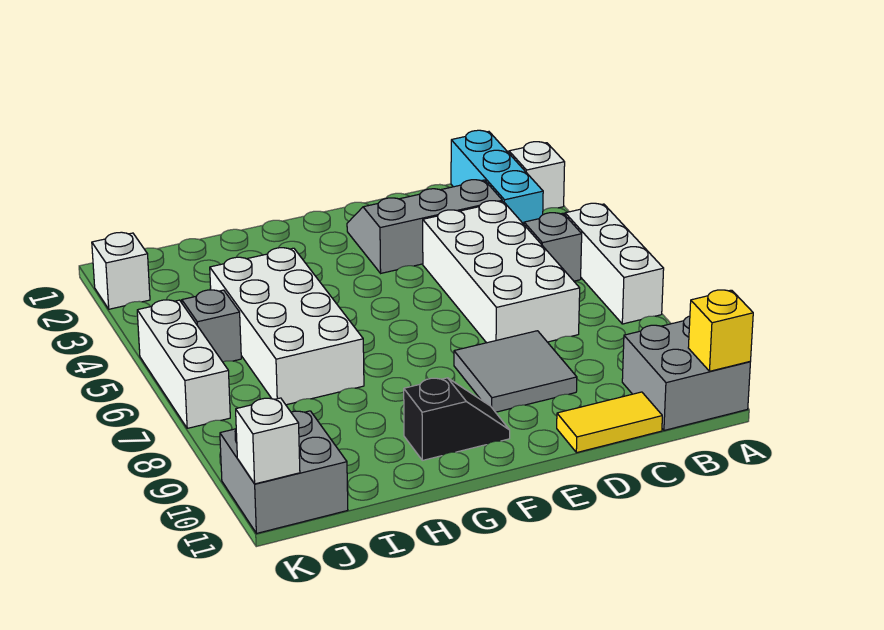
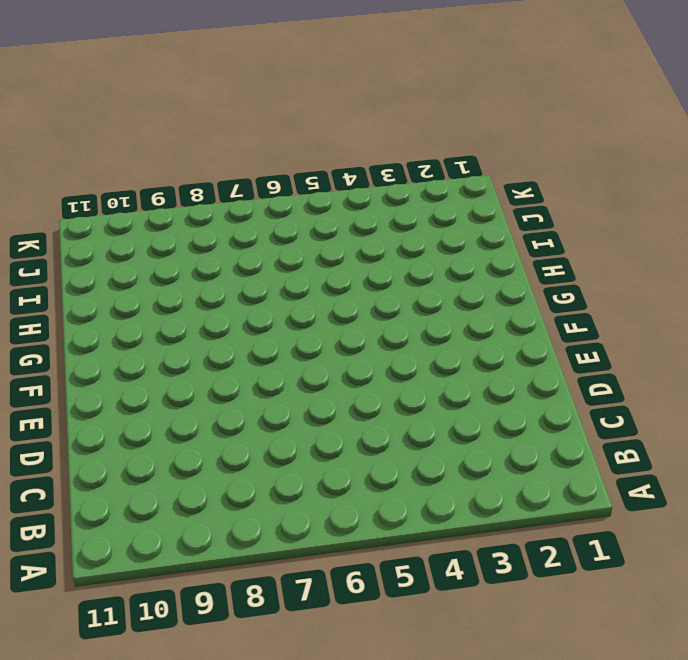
none -> white brick A2 level 1
none -> white brick A5:A7 level 1
none -> grey brick A10:B11 level 1

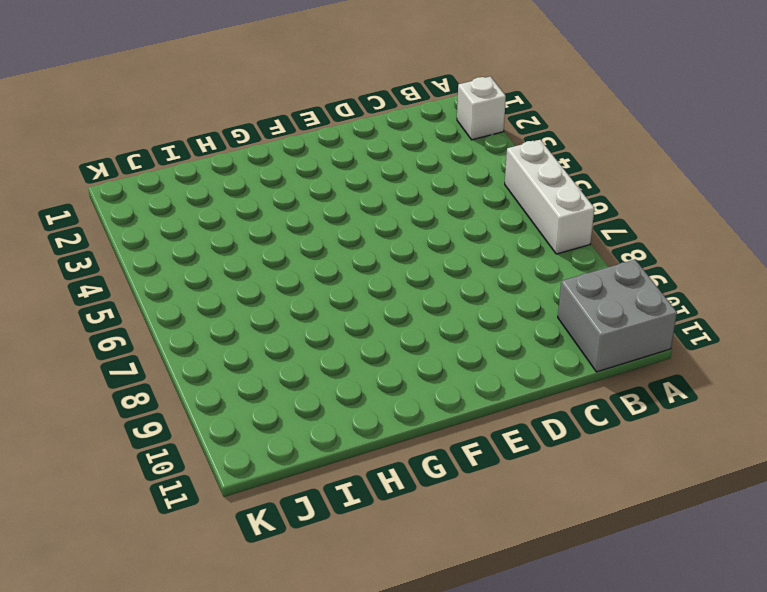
none -> cyan brick B1:B3 level 1
none -> grey brick B5 level 1
none -> grey slope C2:E3 level 1 top 3

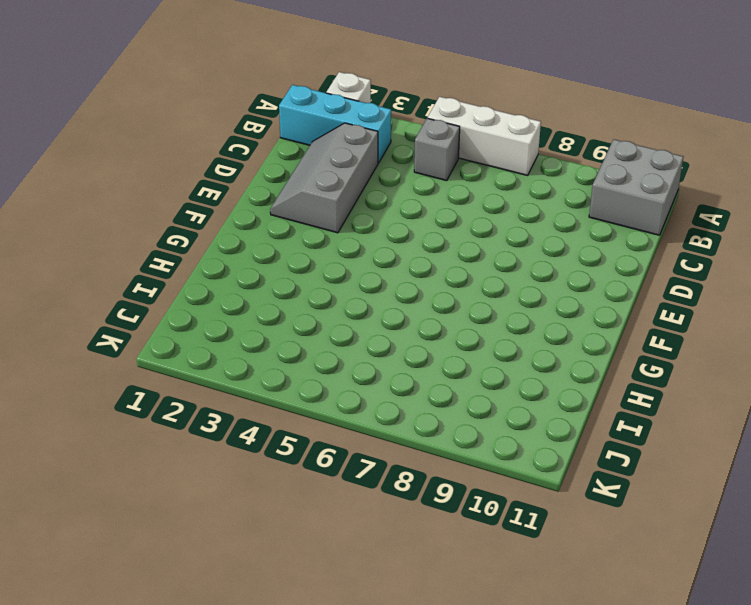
none -> white brick C4:D7 level 1
none -> yellow tile C11:D11 level 1
none -> grey tile D8:E9 level 1

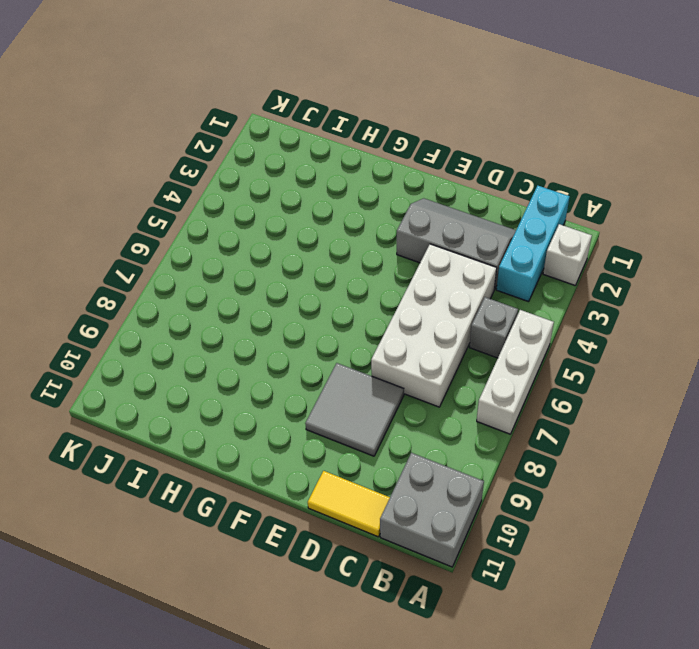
none -> black slope F10:G10 level 1 top G
none -> white brick H4:I7 level 1
none -> grey brick J5 level 1

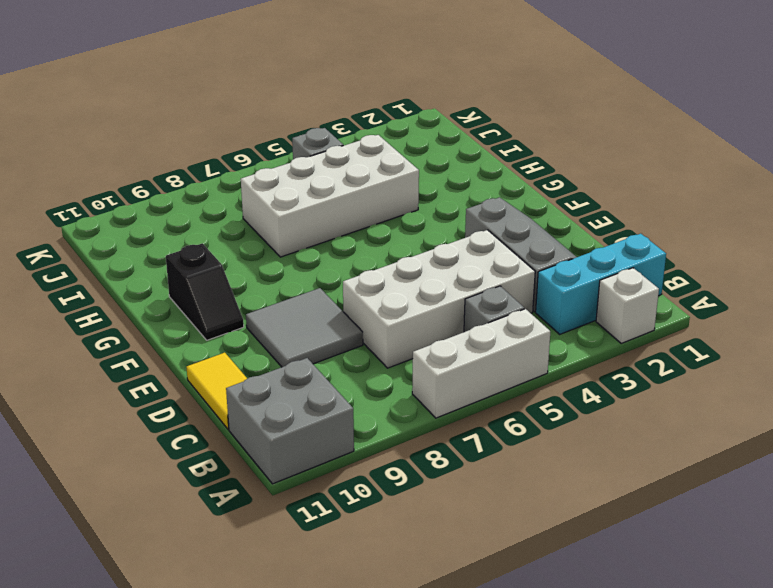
none -> grey brick J10:K11 level 1
none -> white brick K2 level 1
none -> white brick K5:K7 level 1

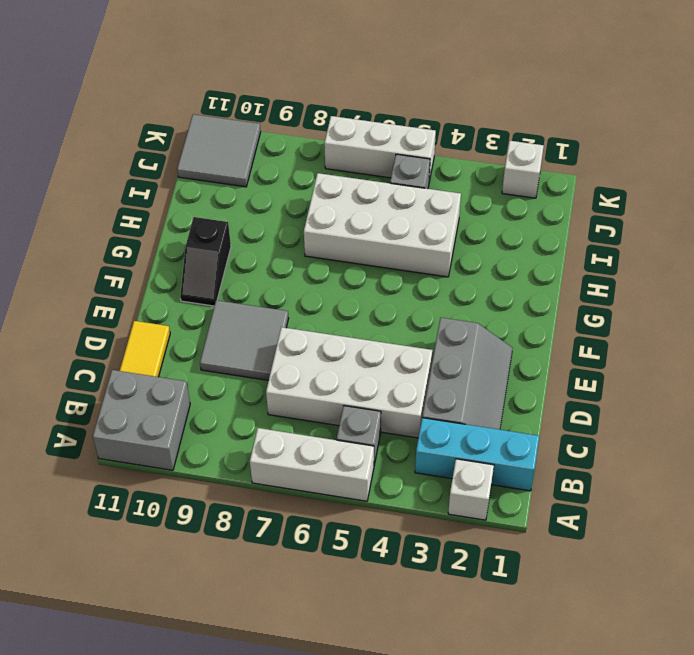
grey tile J10:K11 level 1 -> grey brick J10:K11 level 1
none -> yellow brick A11 level 2
none -> white brick K11 level 2

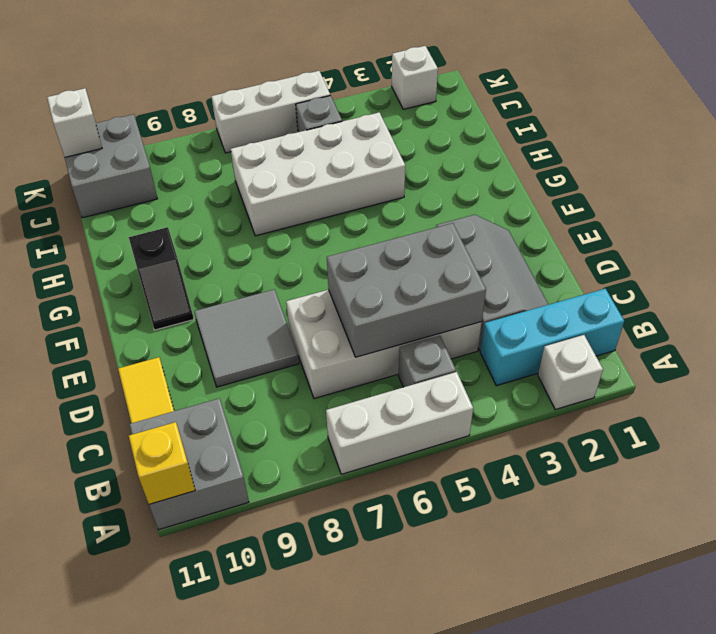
grey brick C4:D6 level 2 -> none

